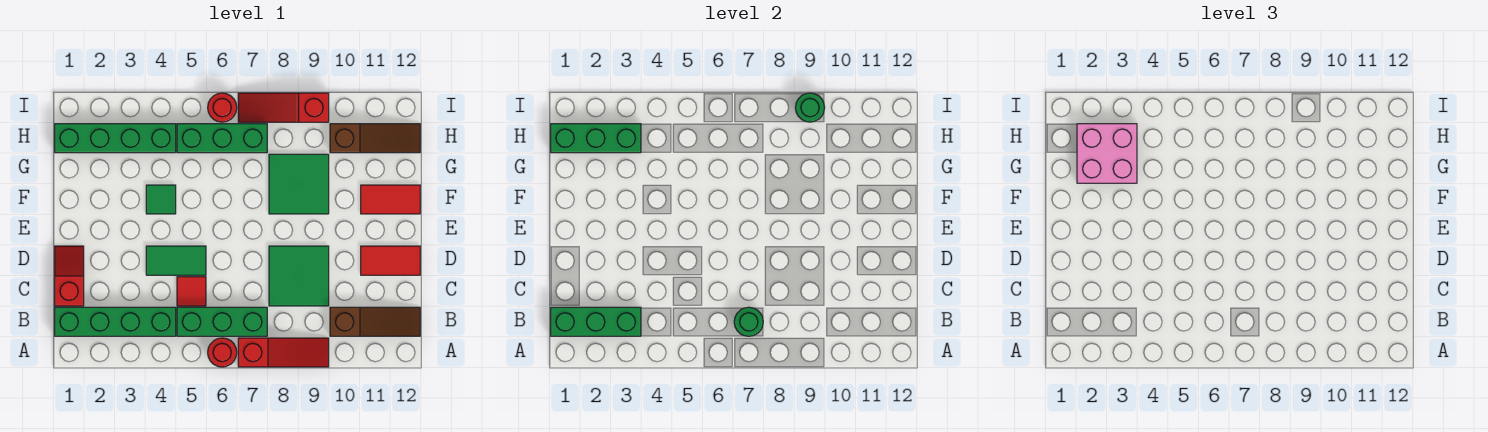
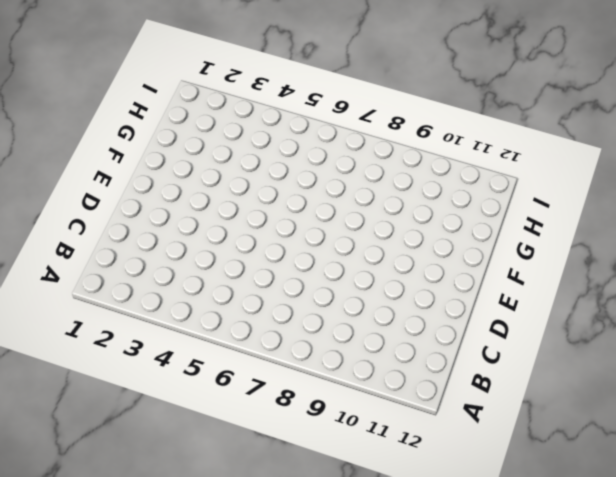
none -> red round brick A6 level 1
none -> red slope A7:A9 level 1 top 7
none -> green brick B1:B4 level 1

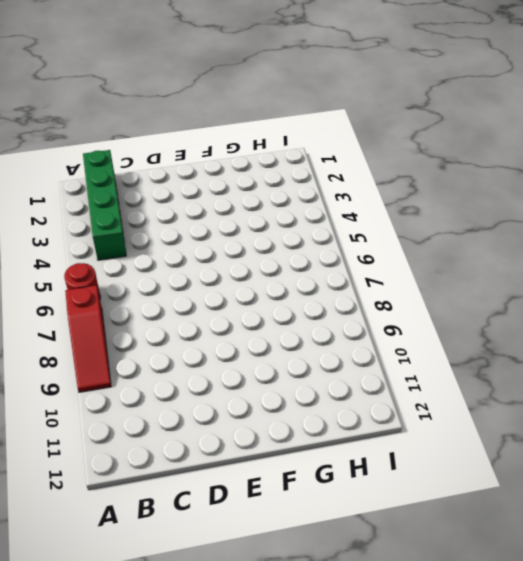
none -> green brick B5:B7 level 1
none -> brown slope B10:B12 level 1 top 10
none -> red slope C1:D1 level 1 top C

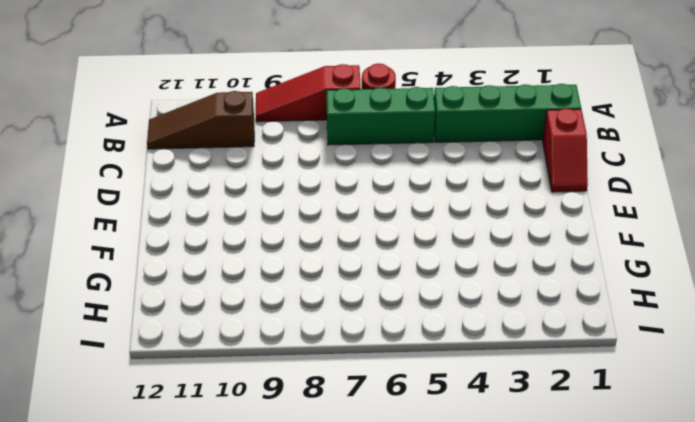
none -> red tile C5 level 1
none -> green tile C8:D9 level 1
none -> green tile D4:D5 level 1

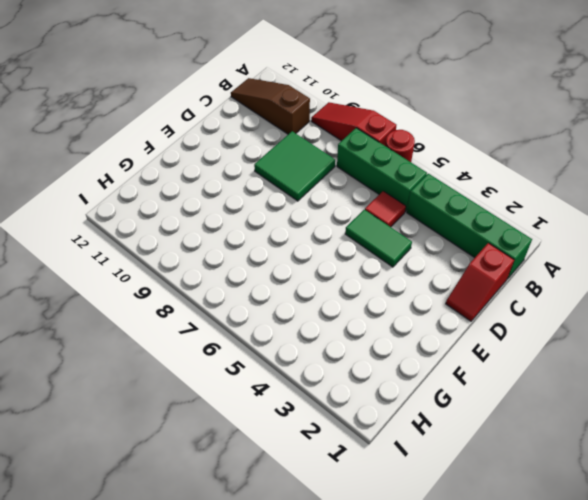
none -> red tile D11:D12 level 1
none -> green tile F4 level 1
none -> green tile F8:G9 level 1

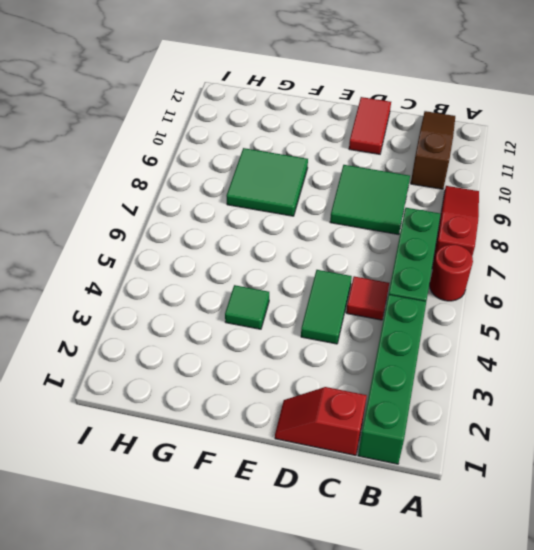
none -> red tile F11:F12 level 1
none -> green brick H1:H4 level 1
none -> green brick H5:H7 level 1

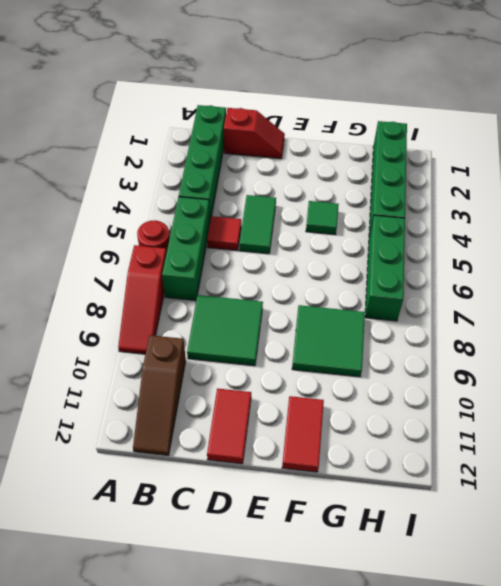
none -> brown slope H10:H12 level 1 top 10
none -> red round brick I6 level 1
none -> red slope I7:I9 level 1 top 9

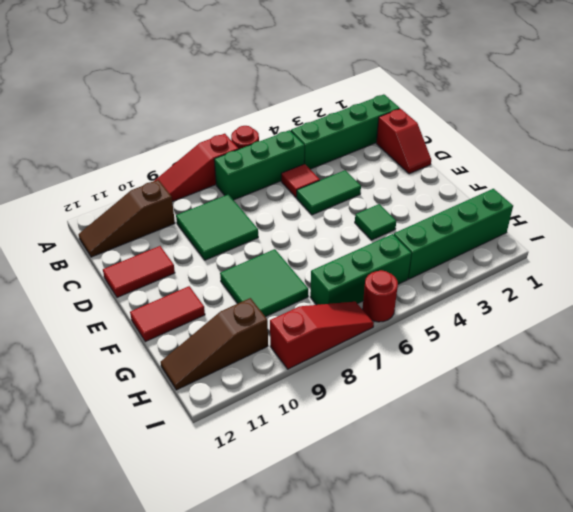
none -> green brick B1:B3 level 2
none -> green round brick B7 level 2
none -> green brick H1:H3 level 2

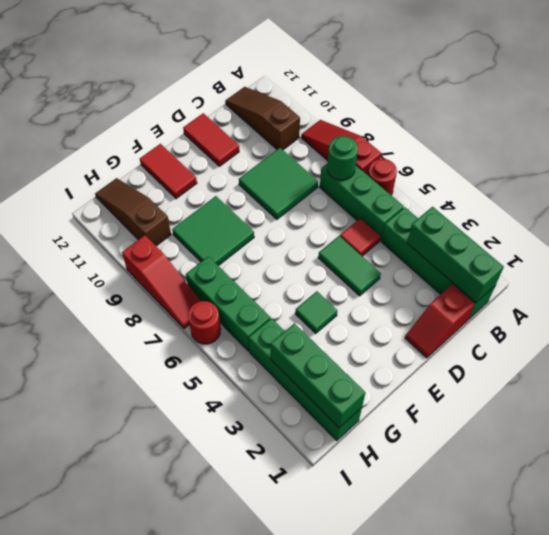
none -> green round brick I9 level 2
none -> pink brick G2:H3 level 3

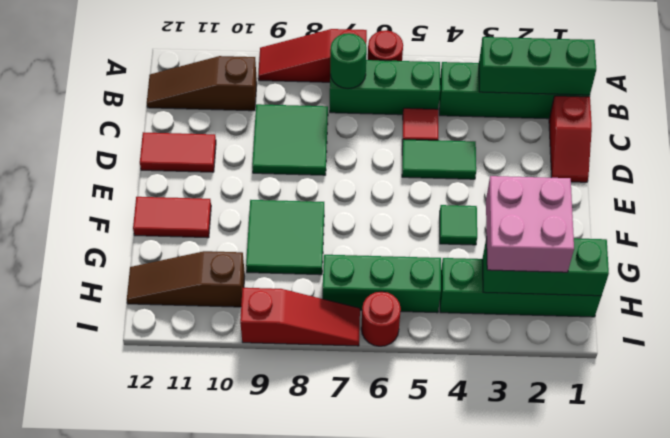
none -> green round brick I9 level 2

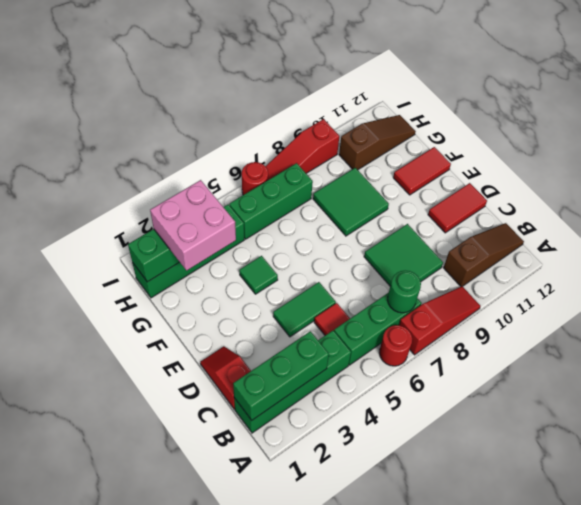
none -> green round brick I9 level 2

